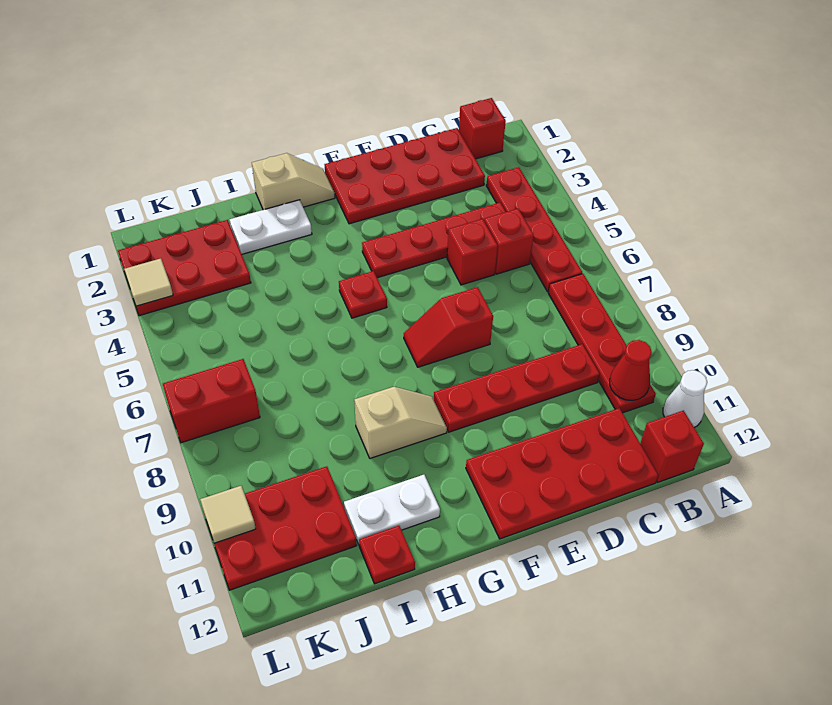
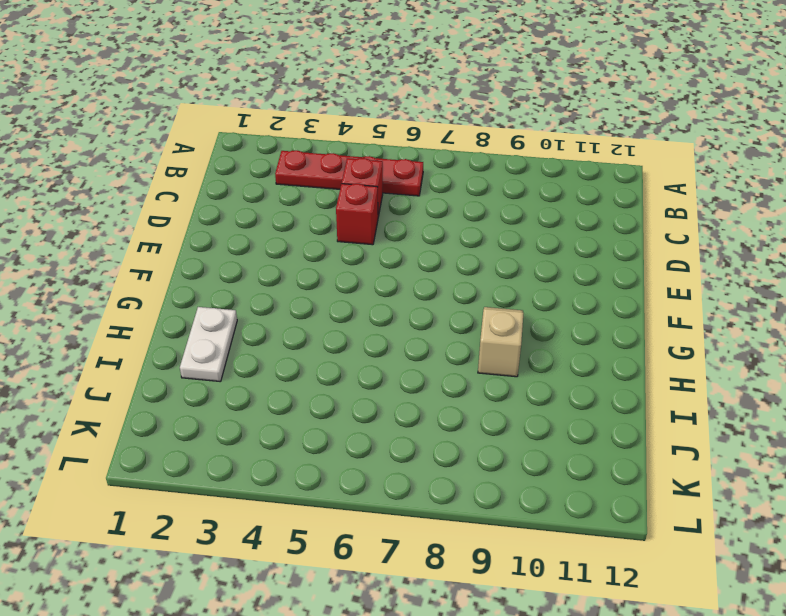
none -> white cone A11 level 1
none -> red brick B1 level 1
none -> red plate B7:B10 level 1

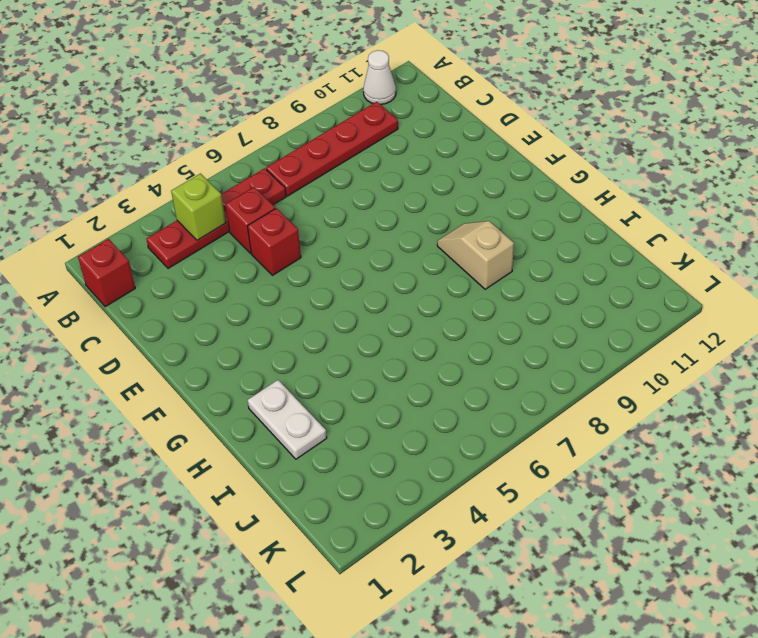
lime brick B4 level 2 -> none
none -> red brick B12 level 1
none -> red plate C1:F2 level 1
none -> red plate C4:F4 level 1

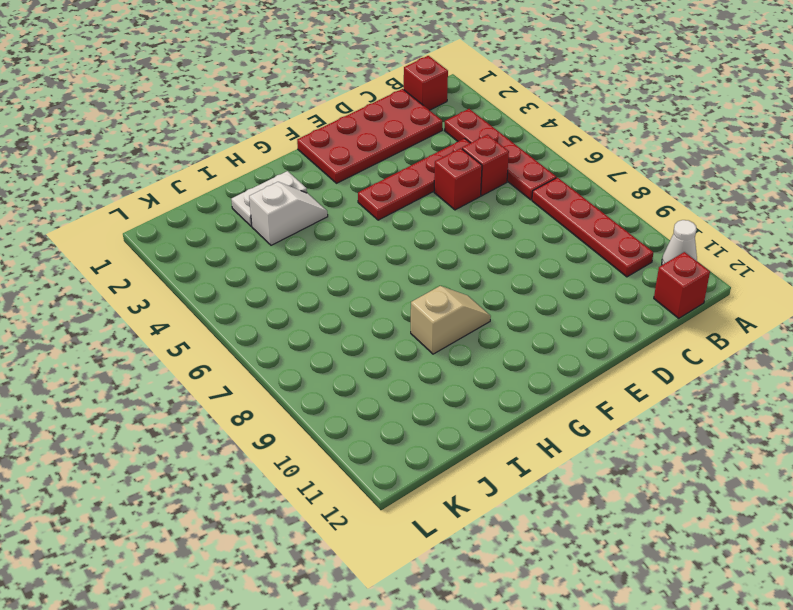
white slope H3:I3 level 1 top I -> none
none -> red plate C9:F9 level 1
none -> red plate C11:F12 level 1
none -> red slope E7:F7 level 1 top E

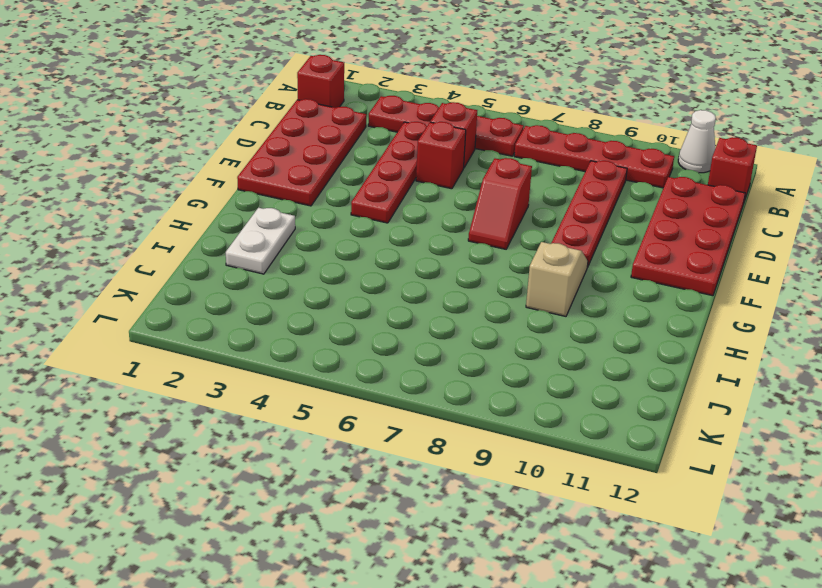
none -> tan slope G1:H1 level 1 top H
none -> red plate G5 level 1
none -> white plate H11:I11 level 1

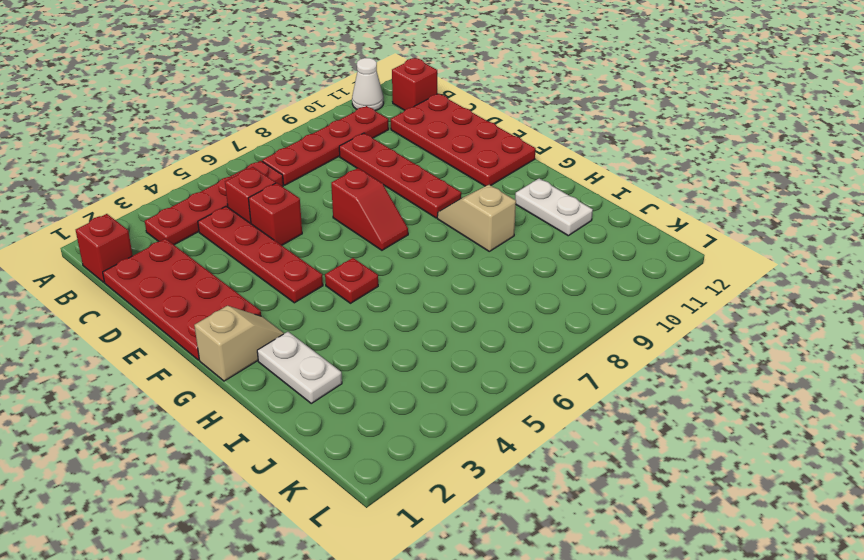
tan slope G1:G2 level 1 top 1 -> tan slope G1:H1 level 1 top H
none -> red plate I12 level 1
none -> red plate J2:L3 level 1
none -> red plate J10:L11 level 1

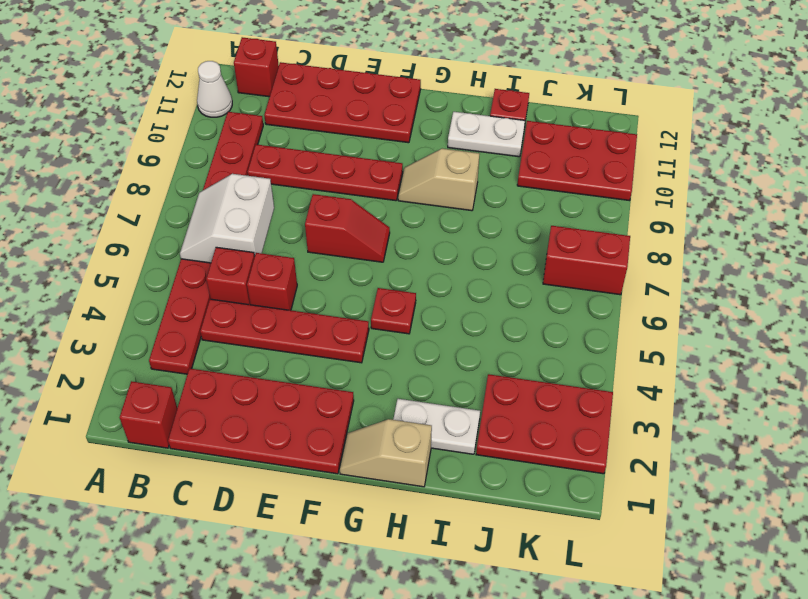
white slope B6:C7 level 2 top C -> none
none -> red cone B10 level 2
none -> tan tile L3 level 2
none -> tan tile L10 level 2

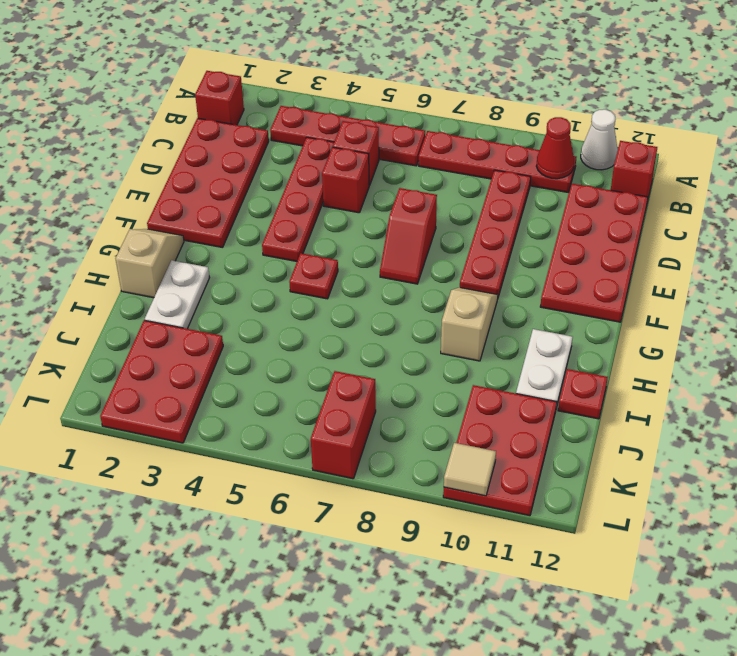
none -> tan tile L3 level 2

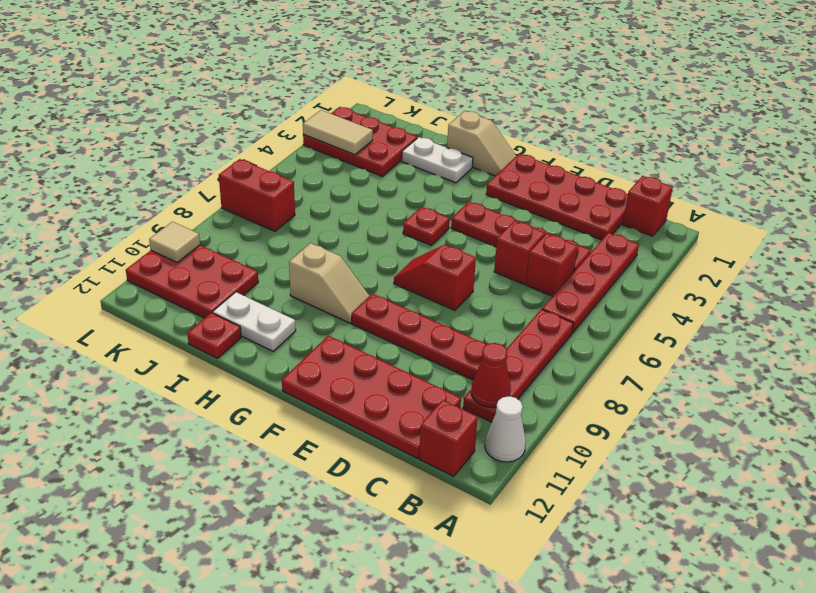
tan tile K3:L3 level 2 -> tan tile L3 level 2

